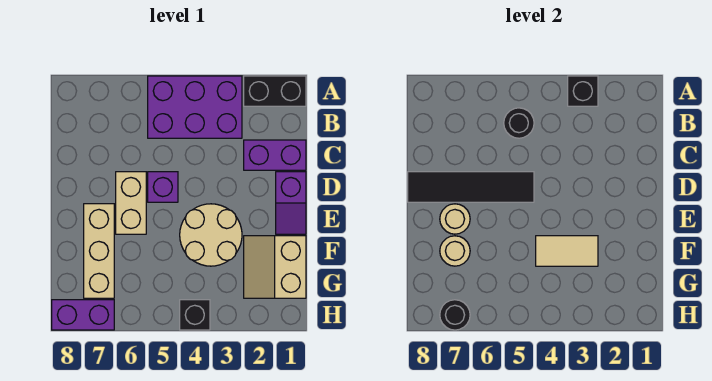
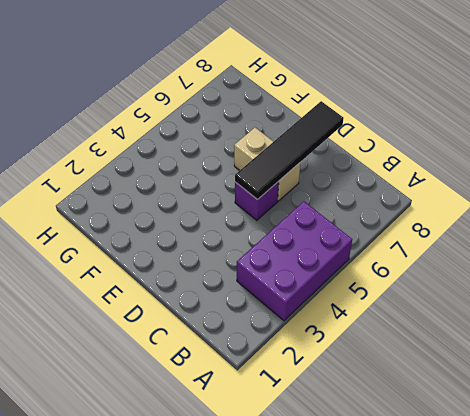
none -> black brick A1:A2 level 1
none -> purple brick C1:C2 level 1
none -> purple slope D1:E1 level 1 top D

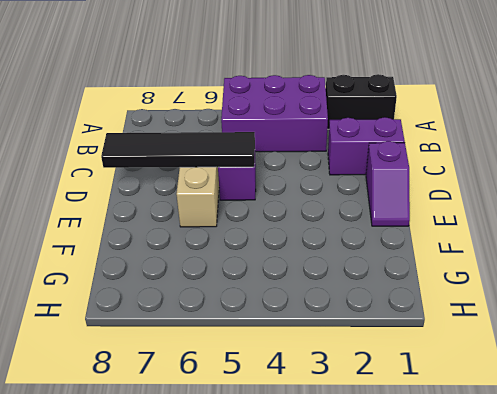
none -> tan round brick E3:F4 level 1
none -> tan brick E7:G7 level 1
none -> tan slope F1:G2 level 1 top 1

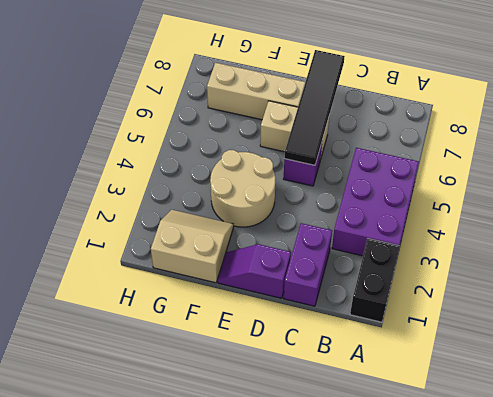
none -> black brick H4 level 1
none -> purple brick H7:H8 level 1
none -> black brick A3 level 2

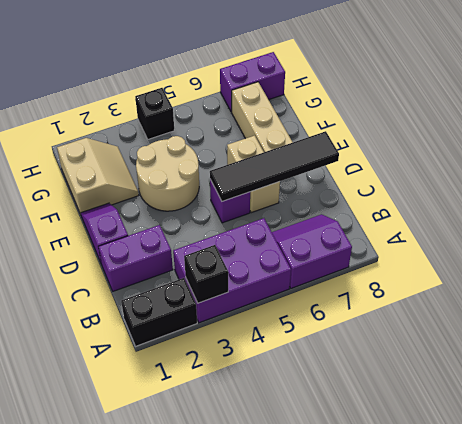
purple slope A6:B7 level 1 top A -> none
none -> black round brick B5 level 2
none -> tan round brick E7 level 2
none -> tan tile F3:F4 level 2

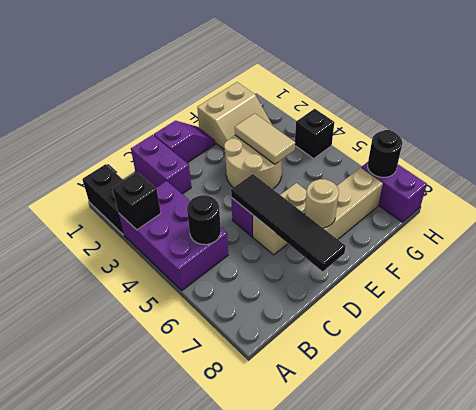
none -> tan round brick F7 level 2

